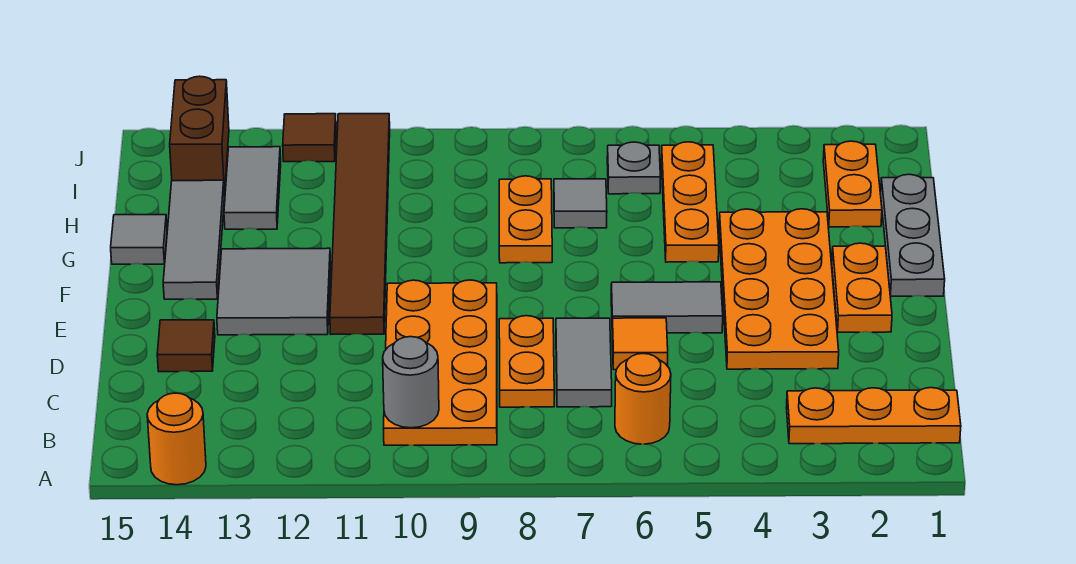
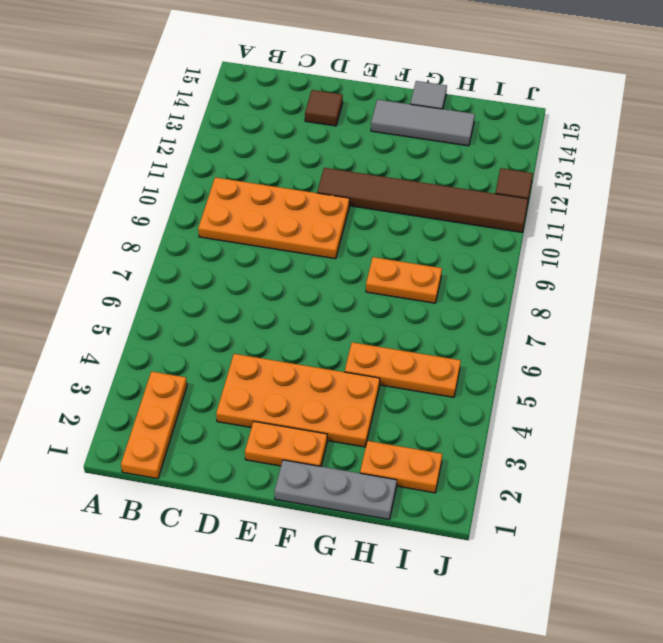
none -> orange round brick A14 level 1
none -> orange round brick B6 level 1
none -> grey tile C7:D7 level 1

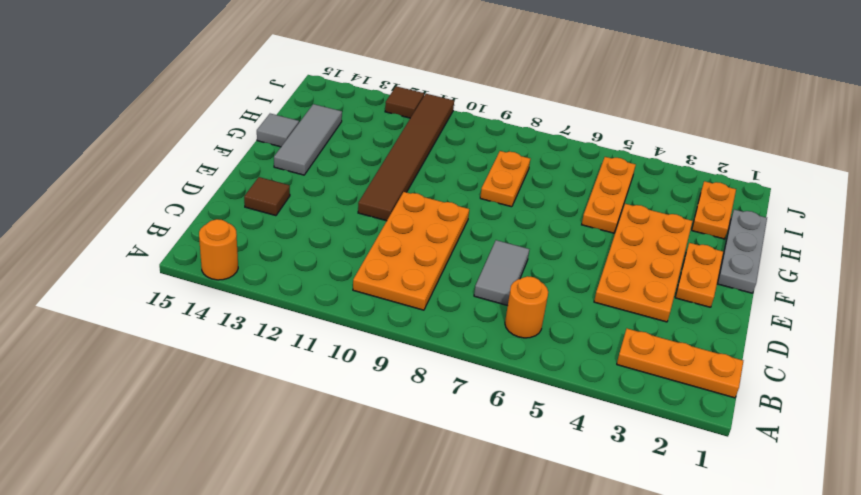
none -> orange plate C8:D8 level 1
none -> orange tile D6 level 1
none -> grey tile E5:E6 level 1

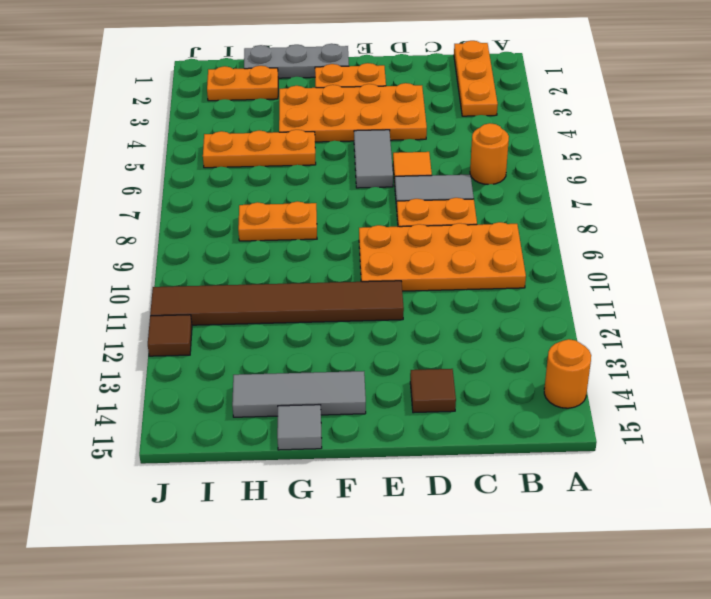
none -> grey tile E12:F13 level 1
none -> grey tile H7 level 1
none -> grey tile H13:I13 level 1

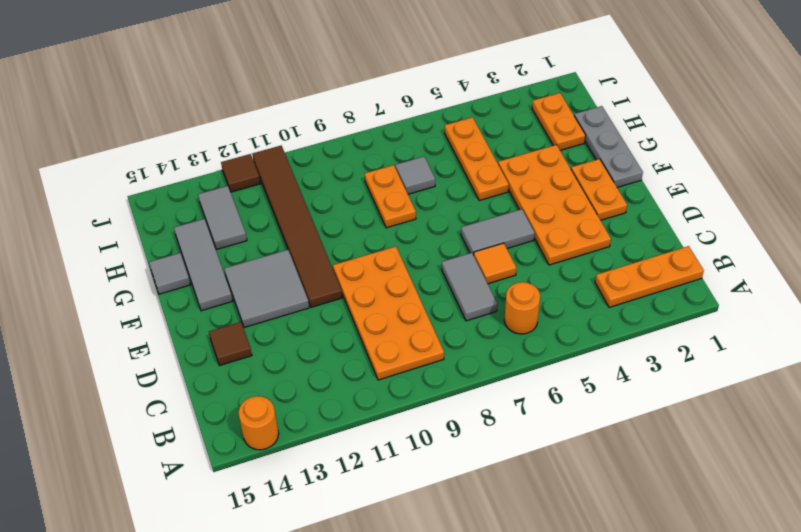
none -> orange plate C8:D8 level 1
none -> grey plate I6 level 1
none -> brown brick I14:J14 level 1

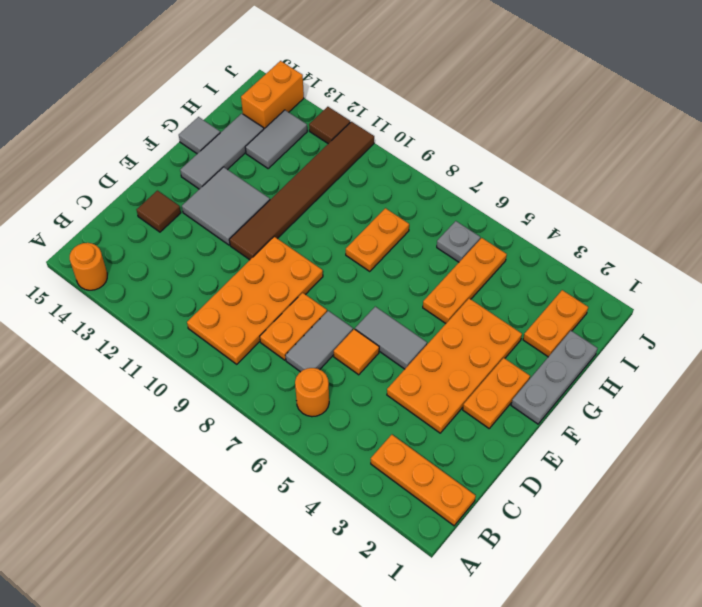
orange brick I14:J14 level 1 -> brown brick I14:J14 level 1
none -> grey tile H7 level 1
none -> grey round brick B10 level 2

